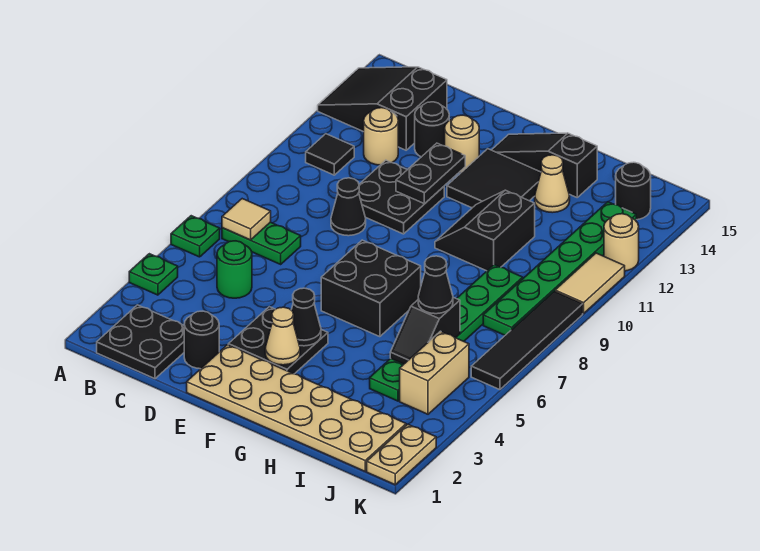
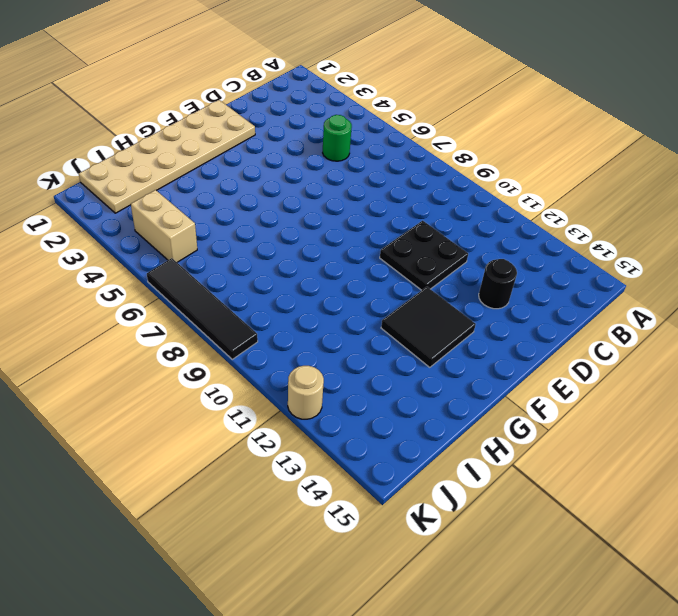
none -> green plate A4 level 1
none -> green plate A6 level 1
none -> black slope A13:C14 level 1 top C
none -> black plate B1:C2 level 1

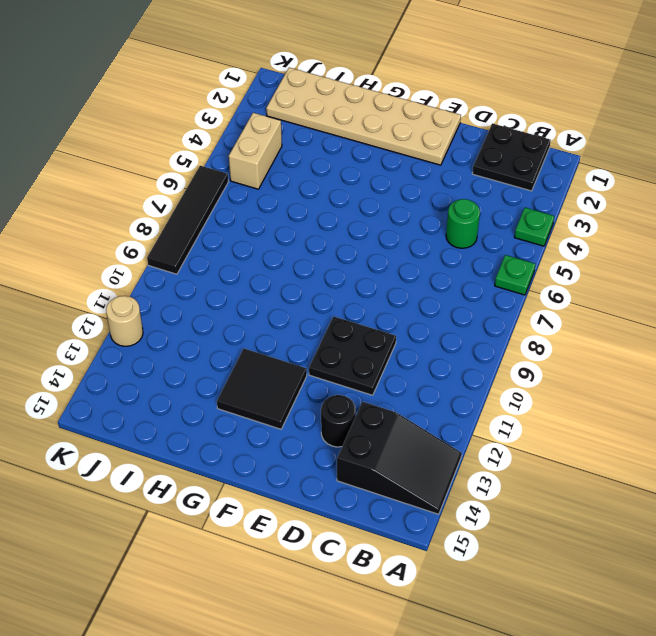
none -> green plate B7:C7 level 1
none -> black tile B11 level 1
none -> tan round brick C12 level 1
none -> black round brick D2 level 1

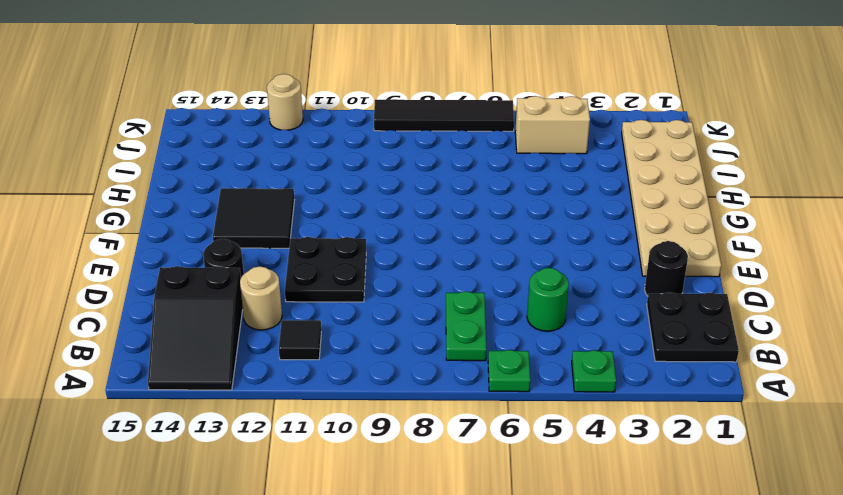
none -> black cone D9 level 1
none -> black plate E3:F4 level 1
none -> tan round brick E13 level 1
none -> black brick F6:G7 level 1

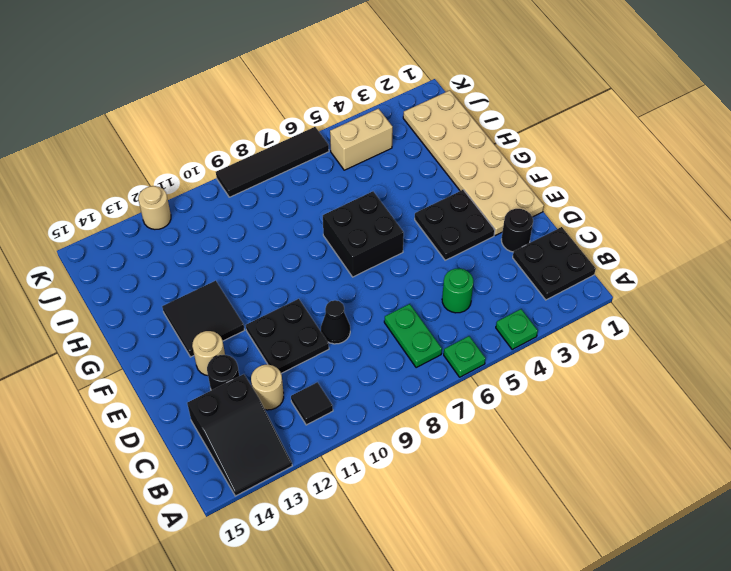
none -> black slope F14:H14 level 1 top H
none -> black slope G10:H11 level 1 top H
none -> tan cone H13 level 1
none -> green plate I4:I9 level 1

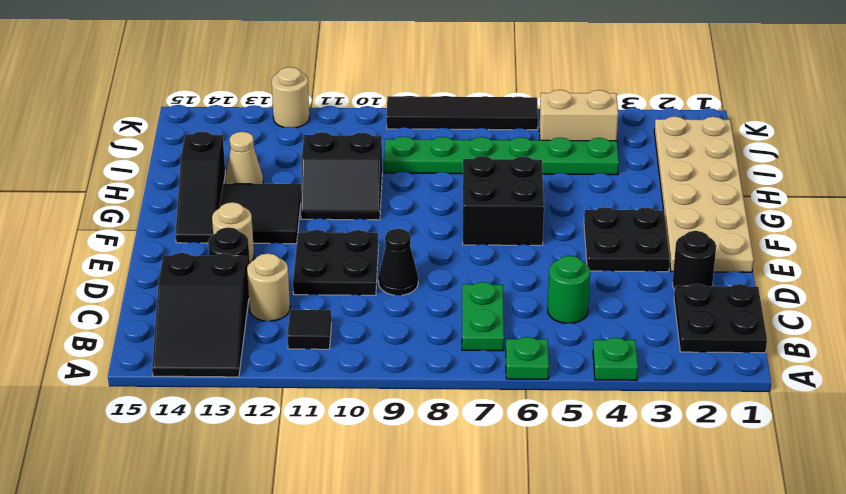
none -> green plate J8:J13 level 1
none -> black round brick J14 level 1
none -> tan plate K1:K2 level 1
none -> tan tile K10:K11 level 1

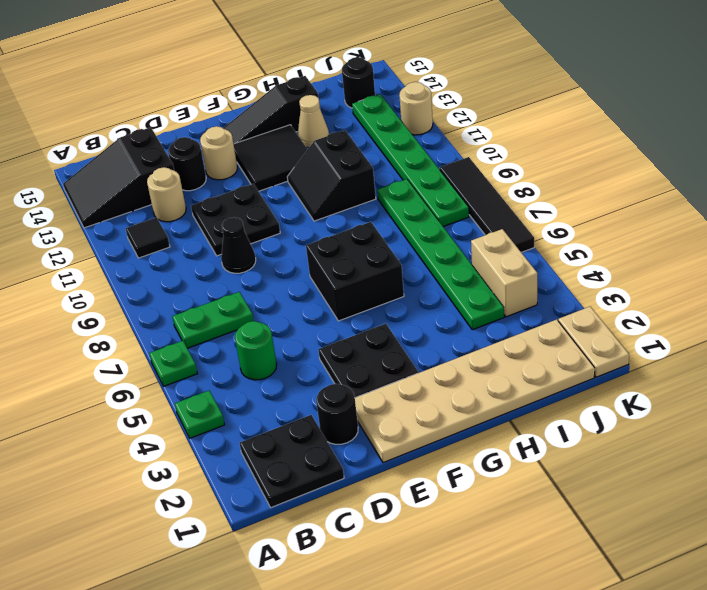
none -> tan tile K10:K11 level 1
none -> tan tile B7 level 2
none -> black plate E11:E12 level 2
none -> tan cone F3 level 2

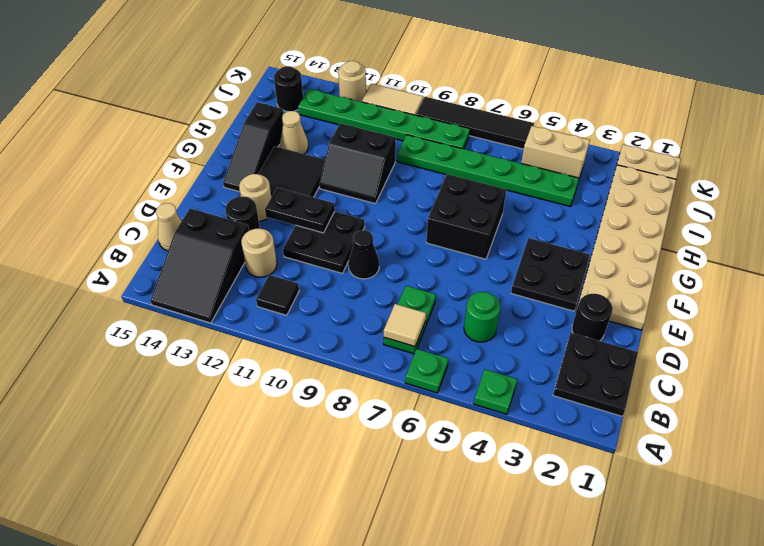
tan cone C15 level 1 -> tan cone F3 level 2
none -> black cone F4 level 2
none -> black slope I5:I6 level 2 top 6
none -> black cone I6 level 3

